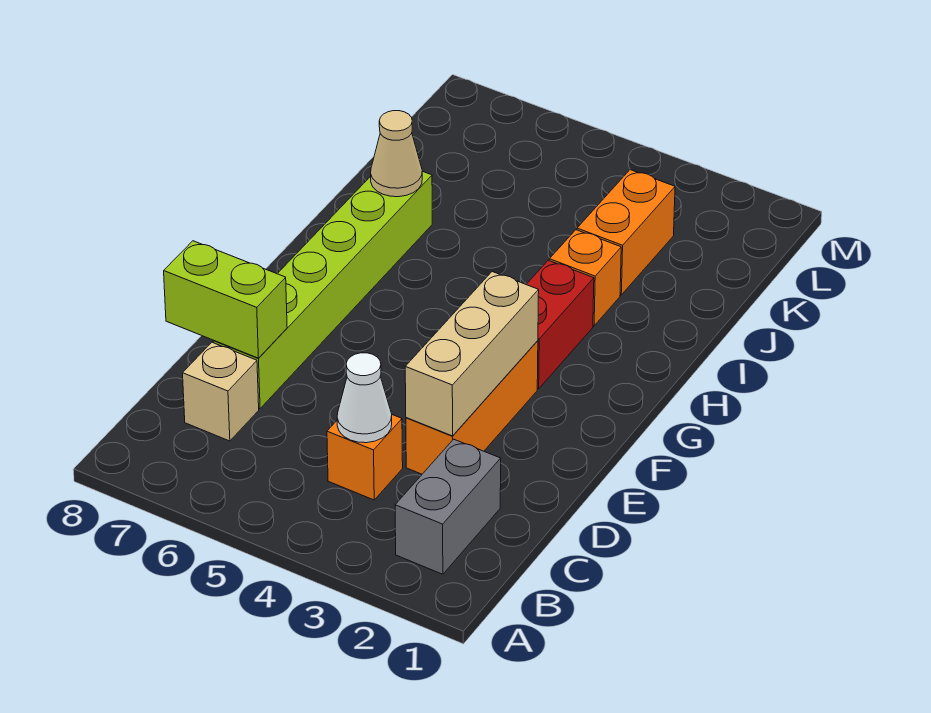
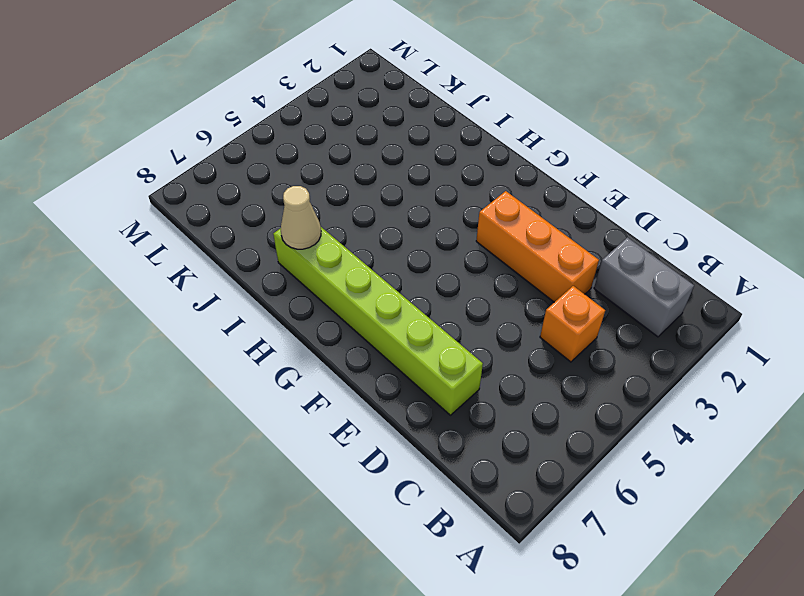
none -> tan brick C7 level 1
none -> red brick G3:H3 level 1
none -> orange brick I3 level 1

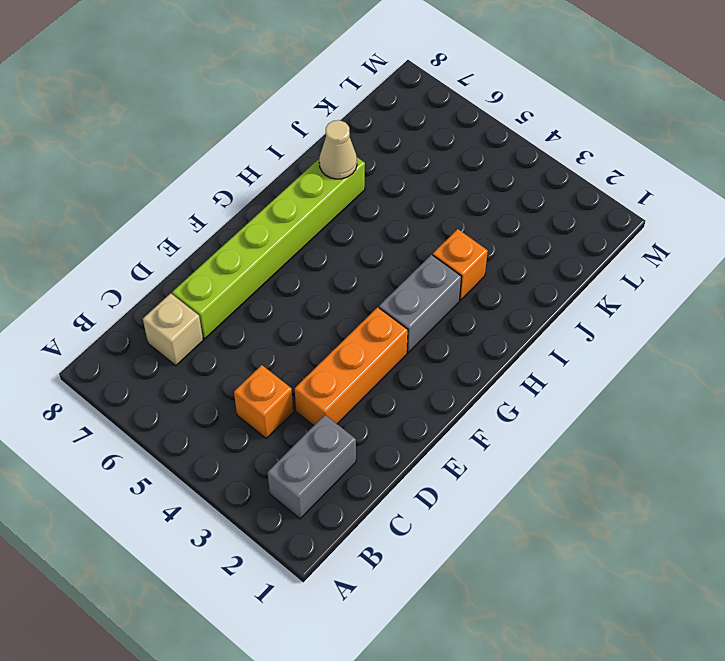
grey brick G3:H3 level 1 -> red brick G3:H3 level 1
none -> orange brick J3:K3 level 1
none -> white cone C4 level 2
none -> tan brick D3:F3 level 2

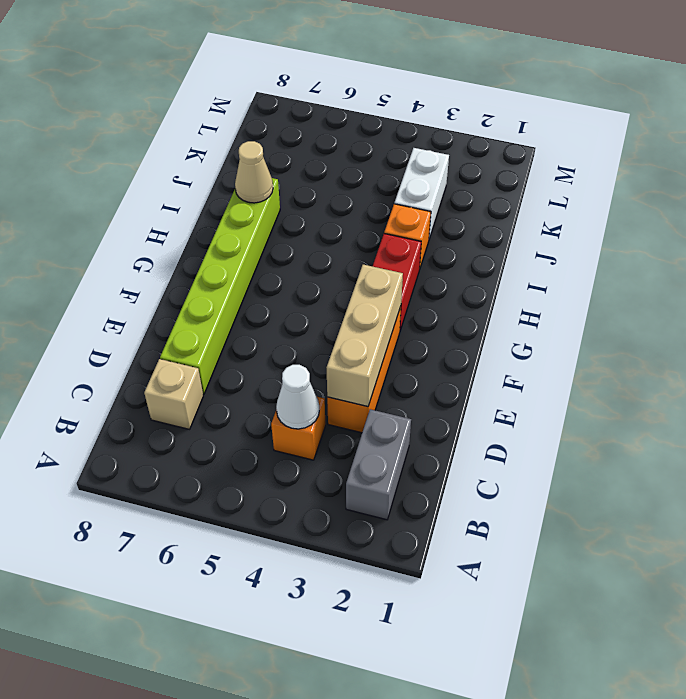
white brick J3:K3 level 1 -> orange brick J3:K3 level 1
none -> lime brick D7:D8 level 2

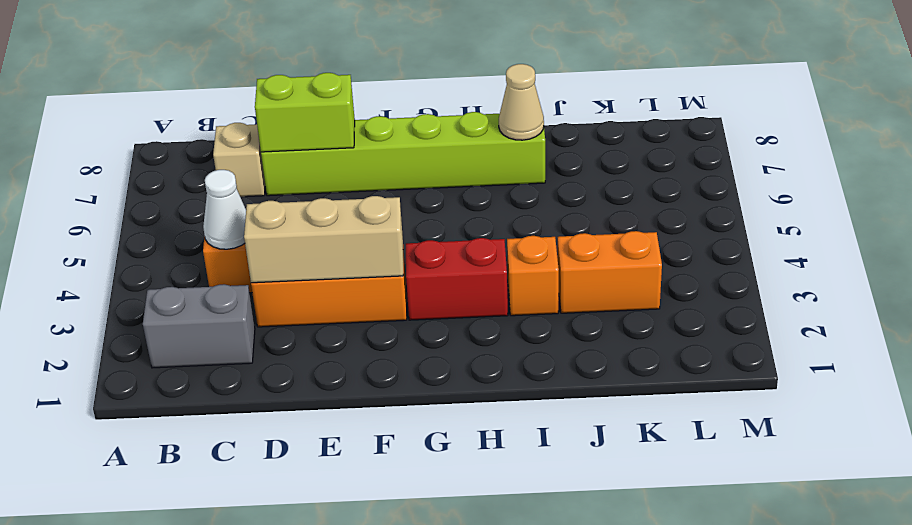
lime brick D7:E7 level 2 -> lime brick D7:D8 level 2

